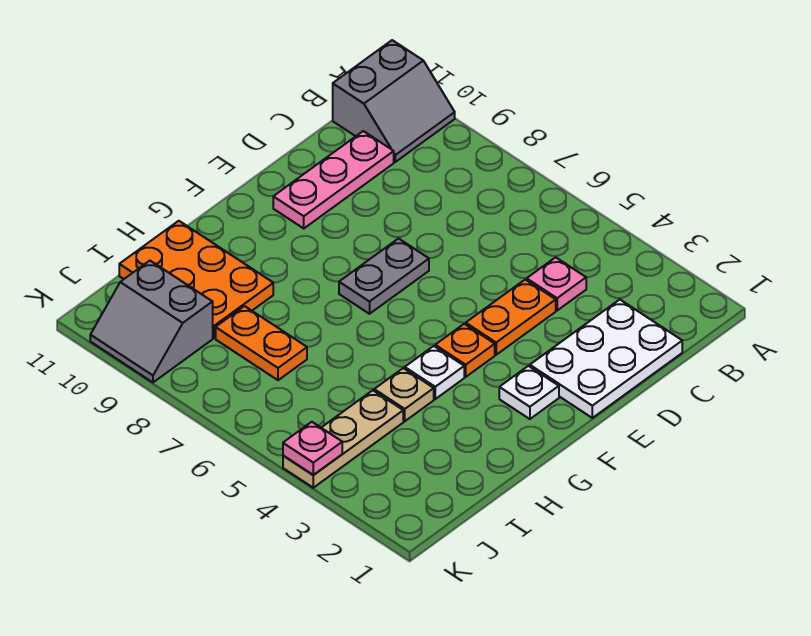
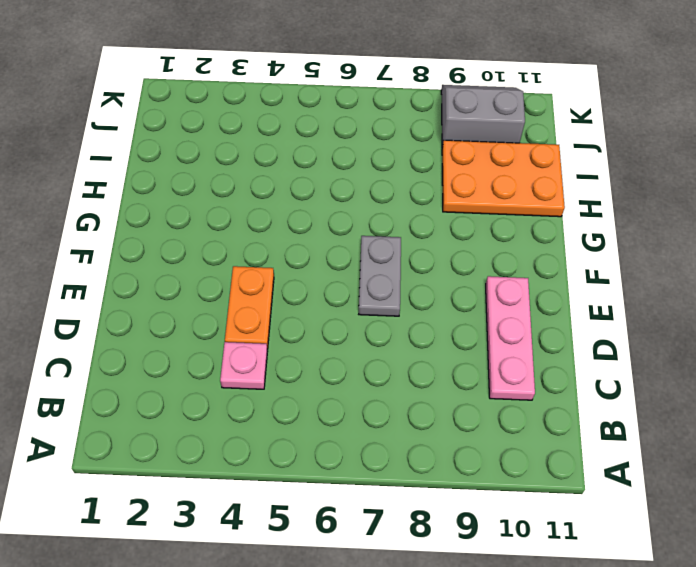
none -> grey slope A10:B11 level 1 top 11
none -> white plate C1:E2 level 1
none -> white plate F2 level 1

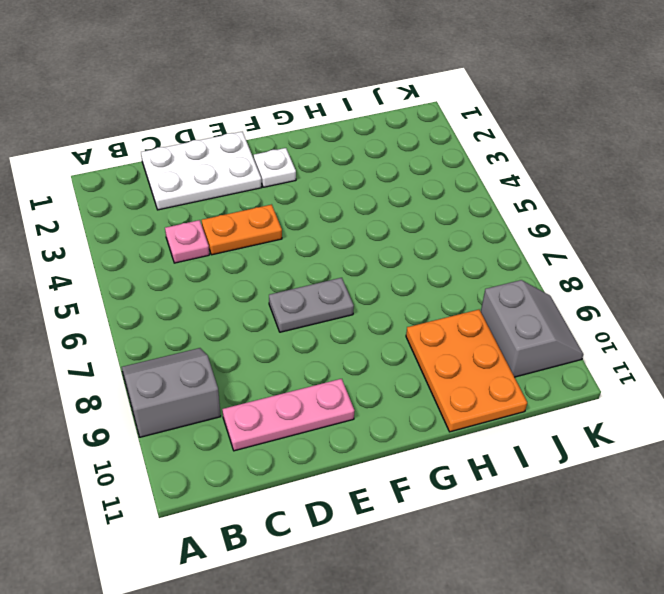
grey slope A8:B9 level 1 top 9 -> grey slope A10:B11 level 1 top 11
none -> orange plate F4 level 1
none -> white plate G4 level 1
none -> tan plate H4 level 1

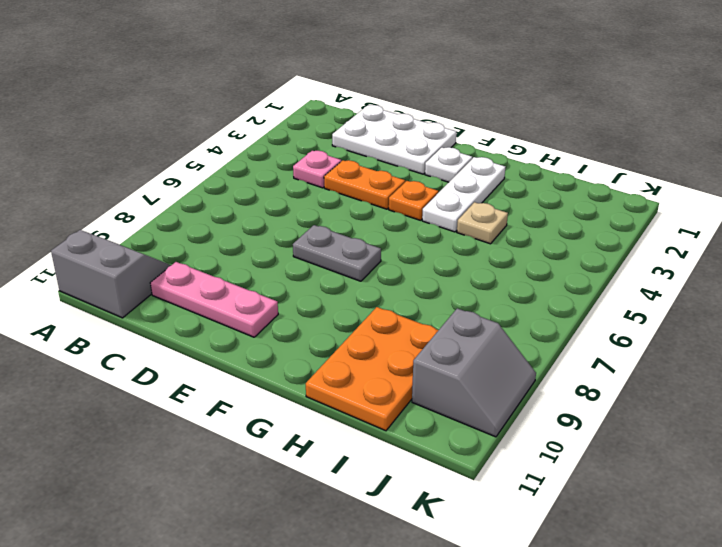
white plate G2:G4 level 1 -> white plate G4 level 1
none -> tan plate I4:K4 level 1
none -> orange plate I7:I8 level 1
none -> pink plate K4 level 2

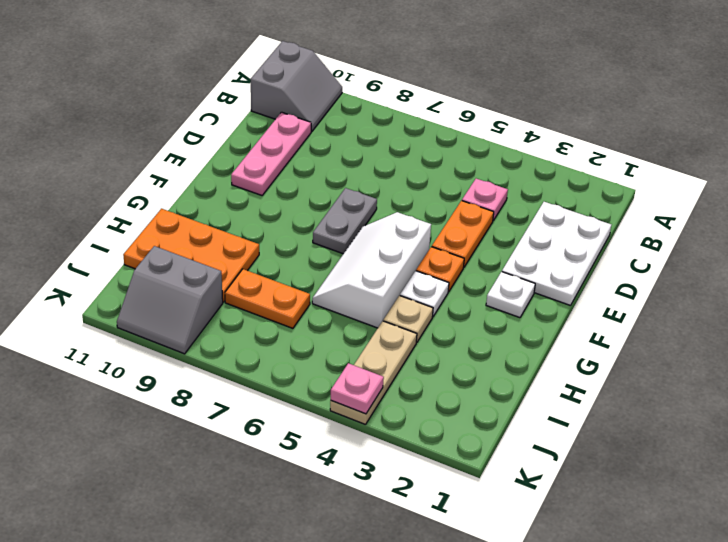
white slope F5:H6 level 1 top 5 -> none

